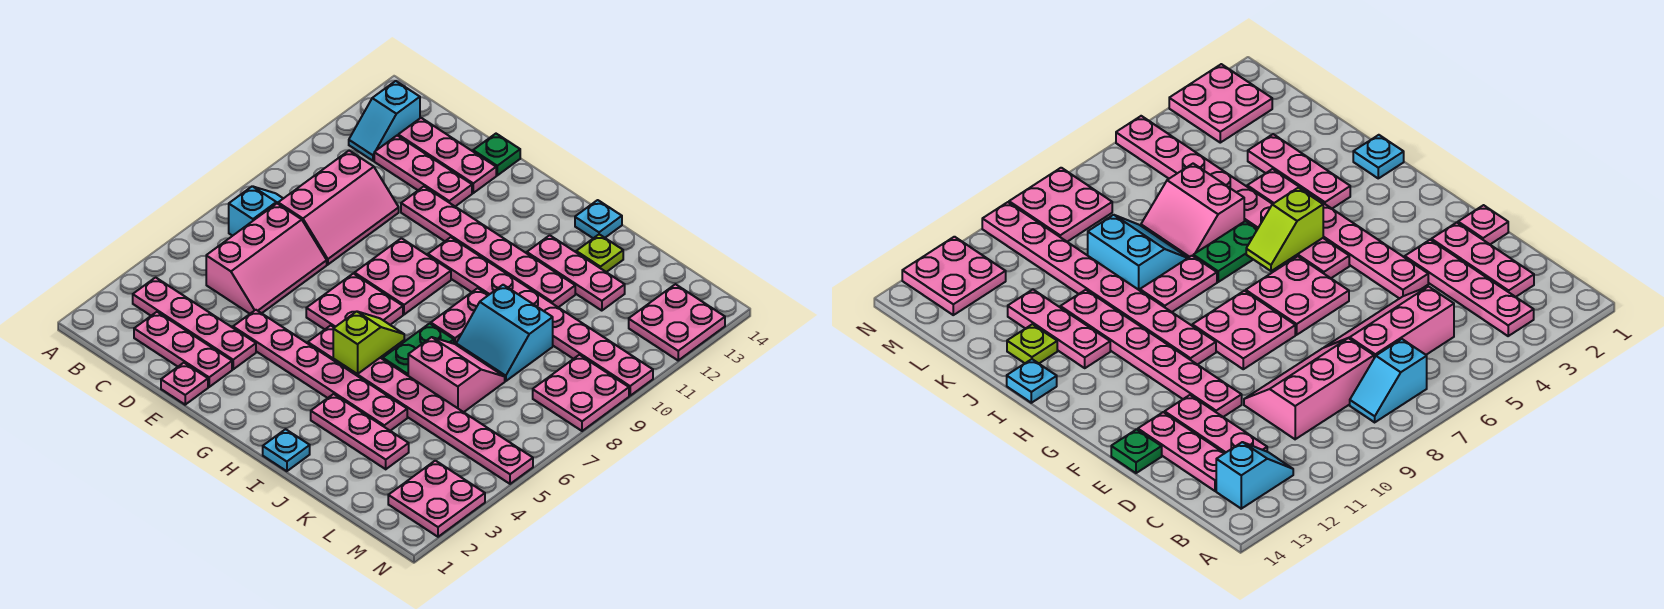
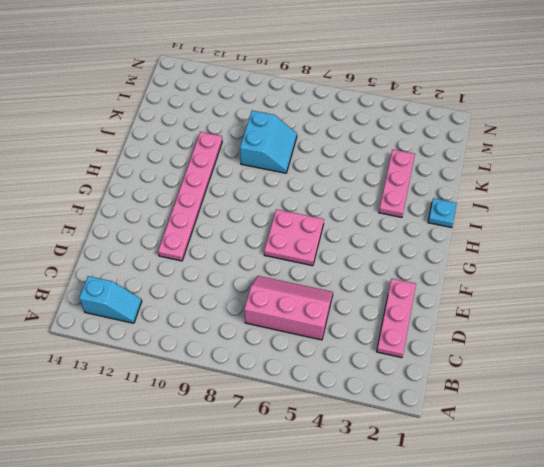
none -> pink plate B3:E3 level 1
none -> cyan slope B7:B8 level 1 top 7
none -> pink slope C8:D10 level 1 top C

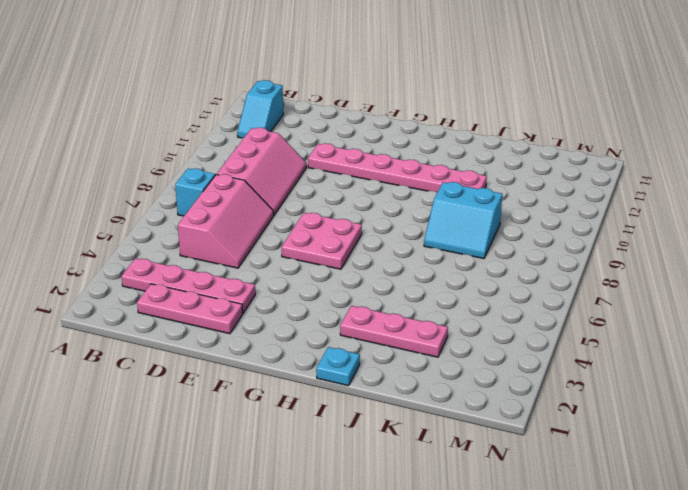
none -> pink plate C12:E12 level 1
none -> pink plate C13:E13 level 1
none -> pink plate E1 level 1

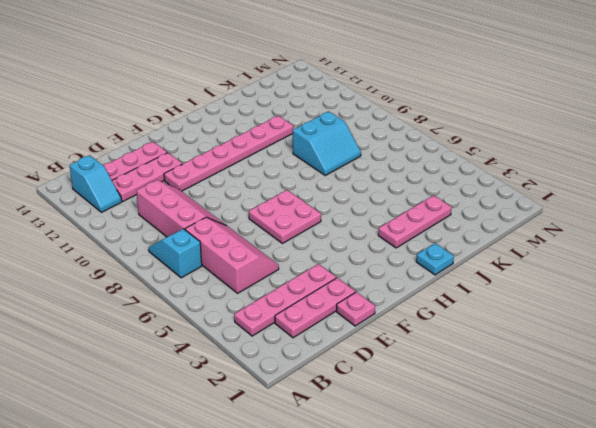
none -> pink plate E4:J4 level 1
none -> green plate E14 level 1
none -> pink plate F8:G9 level 1

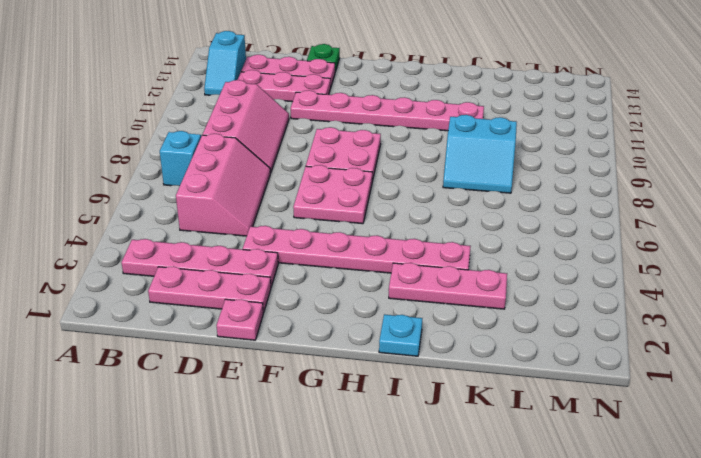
none -> pink plate G5:N5 level 1
none -> pink plate G10:N10 level 1
none -> green plate I6:I7 level 1

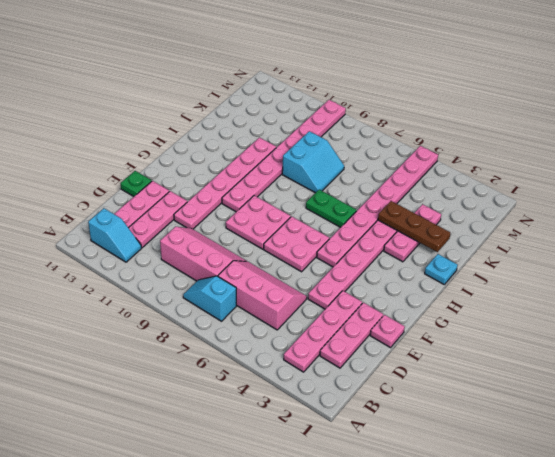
brown plate J2:J4 level 2 -> none
none -> pink plate I8:I9 level 1
none -> pink plate I12:K12 level 1
none -> cyan plate I14 level 1

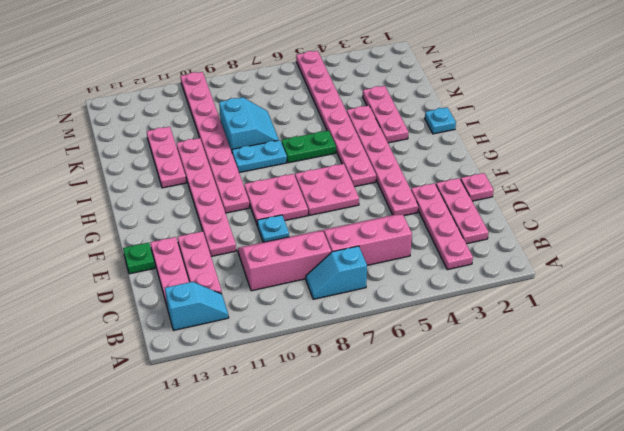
cyan plate E9 level 1 -> cyan plate I14 level 1
cyan plate I8:I9 level 1 -> pink plate I8:I9 level 1
none -> pink slope J6:K7 level 1 top 6
none -> lime plate J13 level 1
none -> pink plate M2:N3 level 1

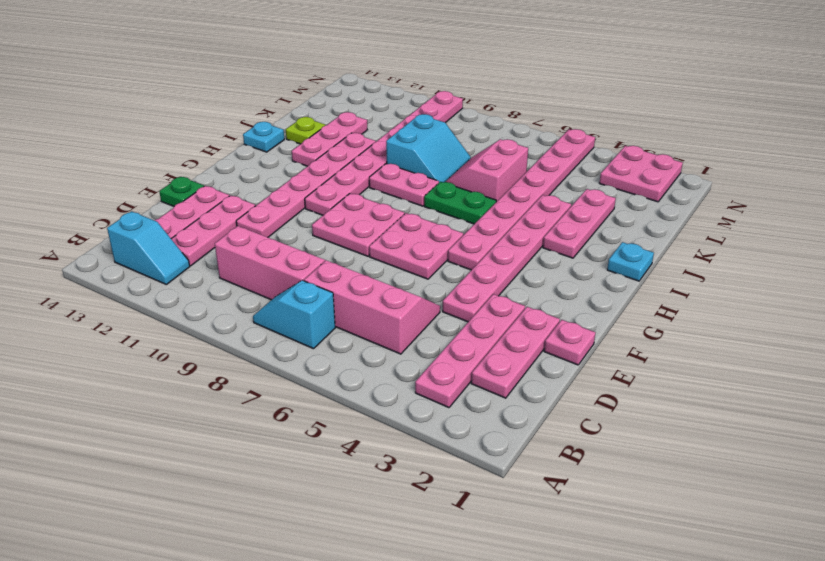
none -> pink plate M8:N9 level 1
none -> pink plate M12:N13 level 1
none -> lime slope H5:H6 level 2 top 5

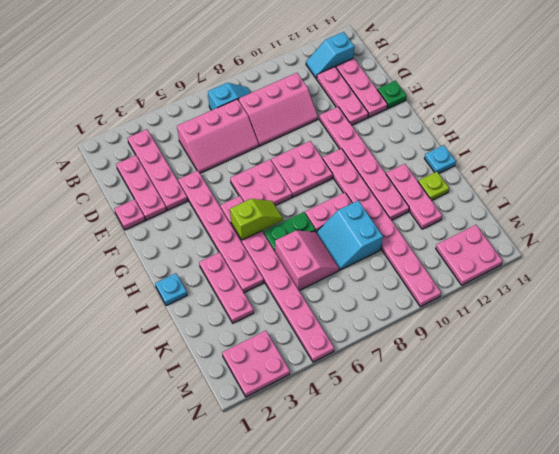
none -> pink plate M8:N9 level 1

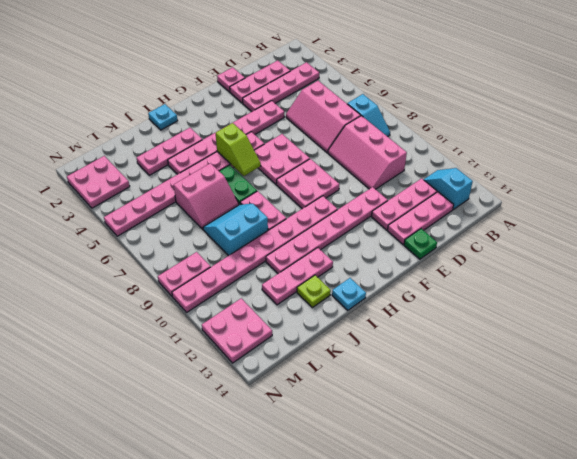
pink plate M9:N9 level 1 -> pink plate M8:N9 level 1

